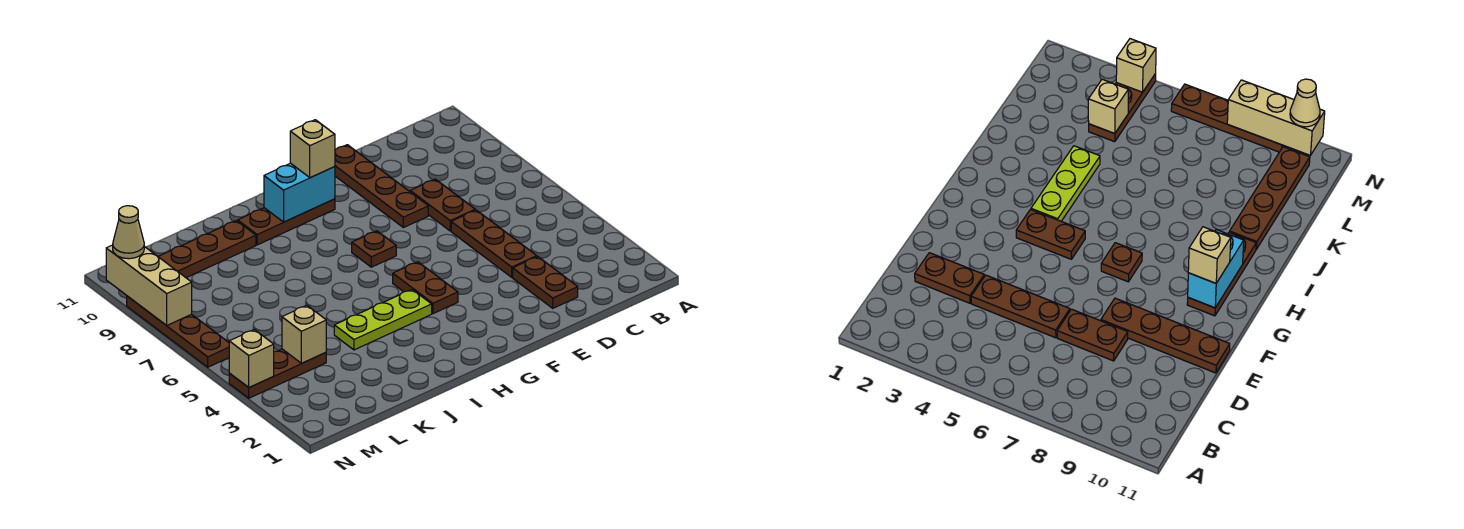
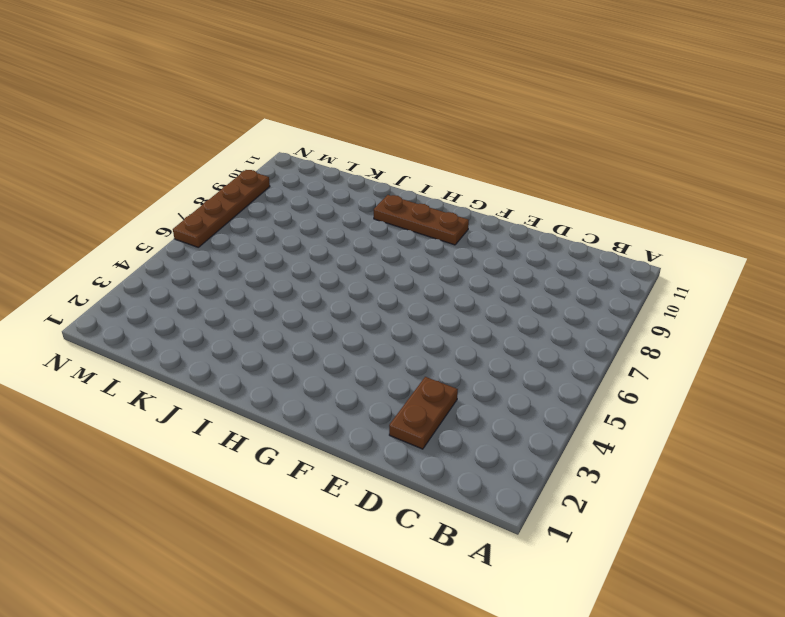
none -> brown plate D4:D6 level 1
none -> brown plate D7:D8 level 1
none -> brown plate E8:E11 level 1

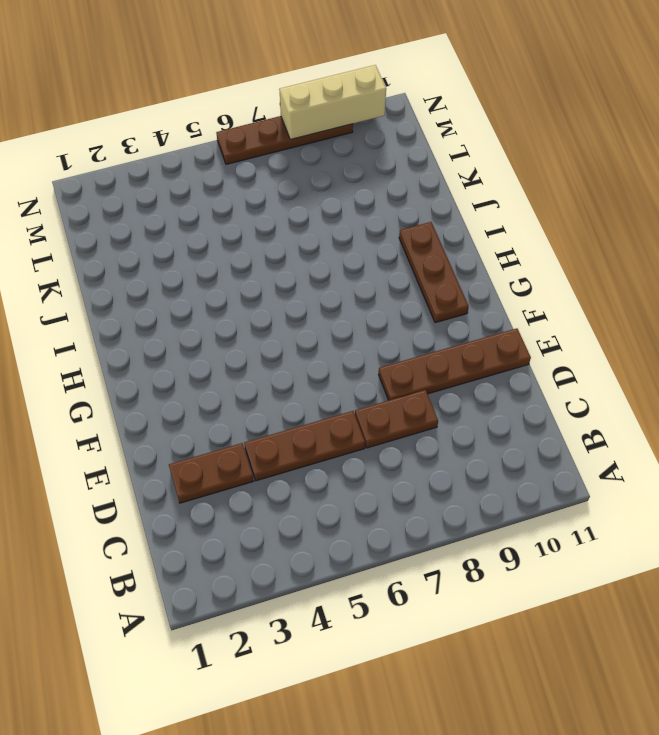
none -> brown plate G4:G5 level 1
none -> brown plate G7 level 1
none -> lime plate H4:J4 level 1

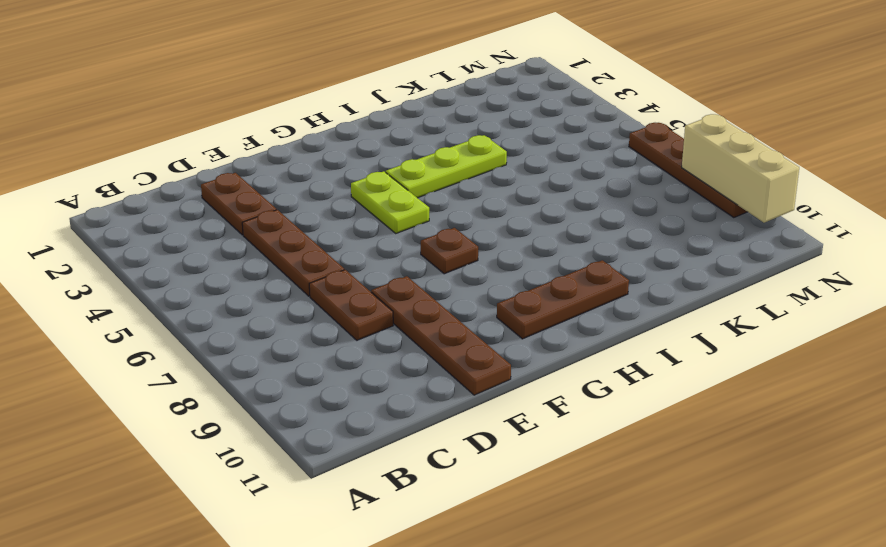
lime plate G4:G5 level 1 -> brown plate G4:G5 level 1
none -> brown plate J10:M10 level 1
none -> brown plate L4:N4 level 1
none -> cyan brick G10:H10 level 2

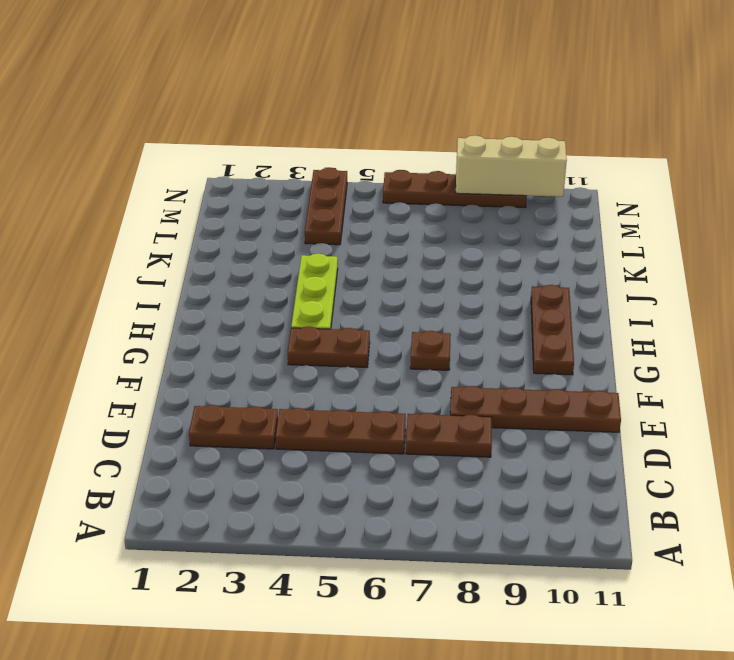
none -> brown plate J10:M10 level 1
none -> cyan brick G10:H10 level 2
none -> tan brick L4 level 2

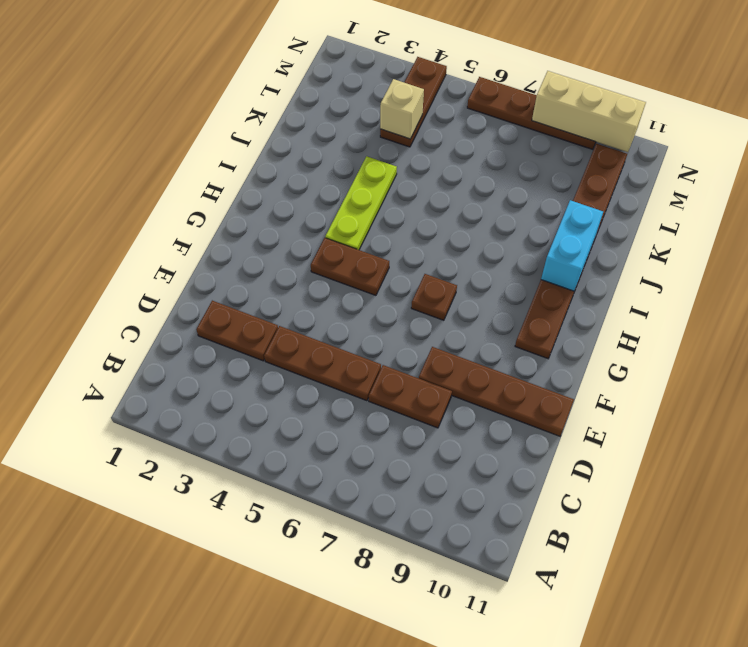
cyan brick I10:J10 level 2 -> cyan brick G10:H10 level 2
none -> tan brick N4 level 2
none -> tan brick G10 level 3
none -> tan cone N10 level 3

